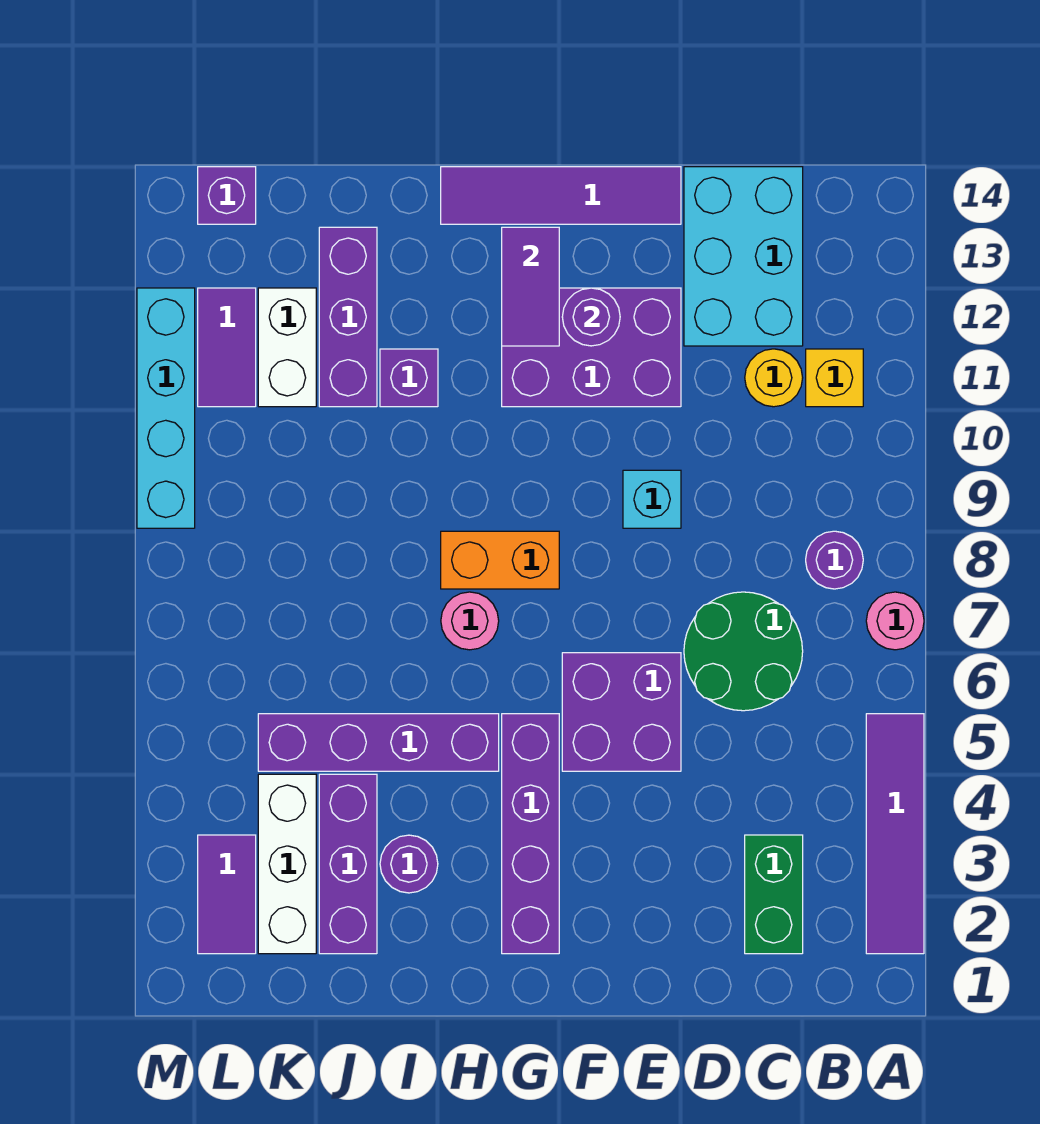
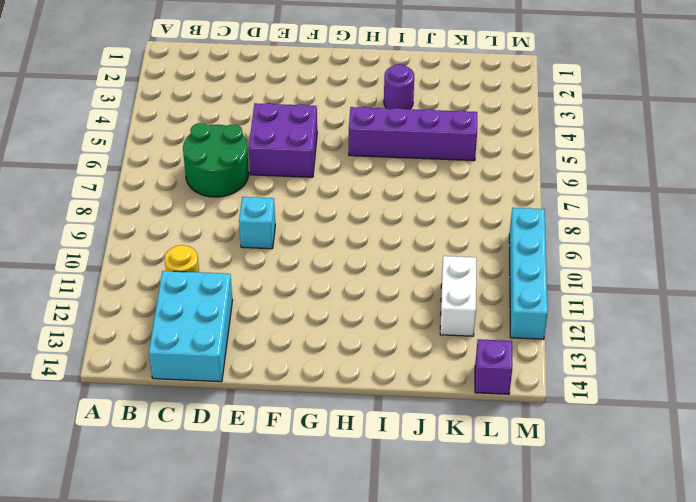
none -> purple tile A2:A5 level 1
none -> pink round brick A7 level 1
none -> purple round brick B8 level 1

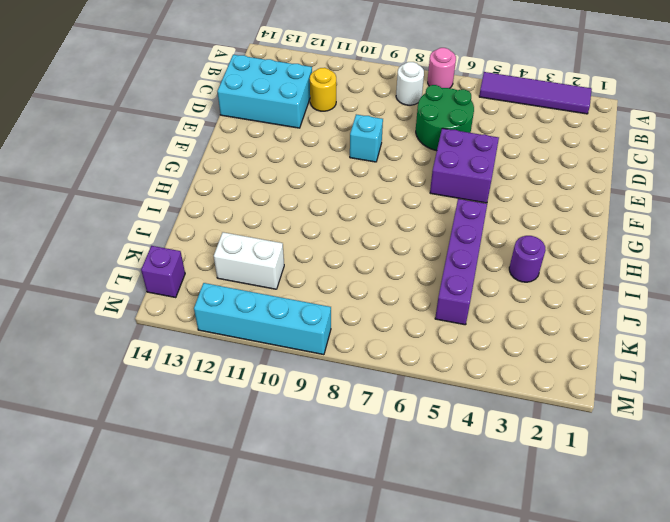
white round brick B8 level 1 -> purple round brick B8 level 1
none -> yellow brick B11 level 1
none -> green brick C2:C3 level 1
none -> purple brick E11:G12 level 1

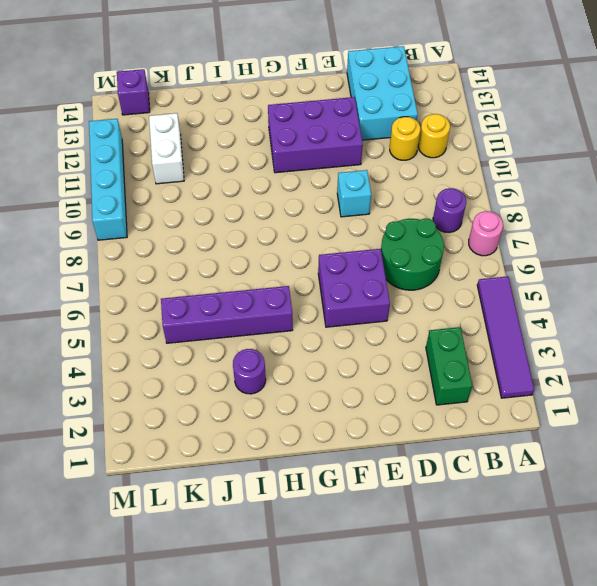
yellow round brick B11 level 1 -> yellow brick B11 level 1
none -> purple tile E14:H14 level 1
none -> purple brick G2:G5 level 1
none -> orange brick G8:H8 level 1

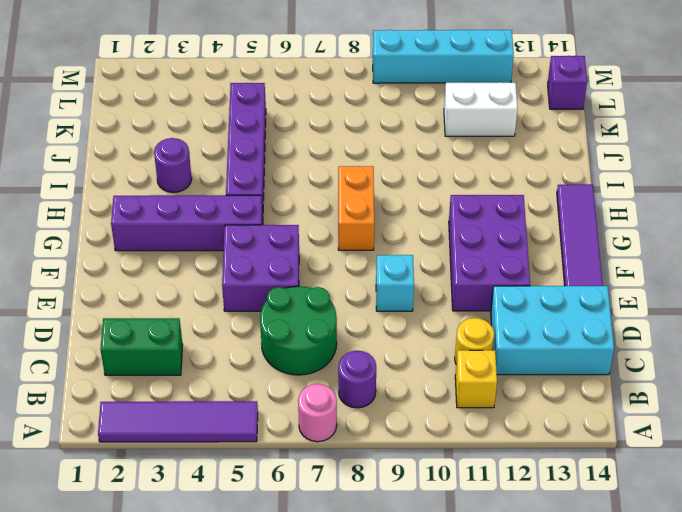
none -> pink round brick H7 level 1
none -> purple brick I11 level 1
none -> purple brick J2:J4 level 1

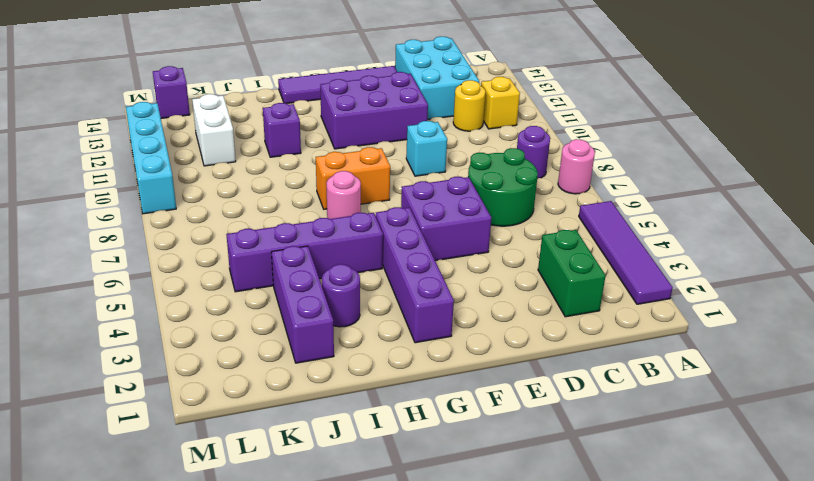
none -> purple brick J11:J13 level 1
none -> white brick K2:K4 level 1
none -> purple tile L2:L3 level 1

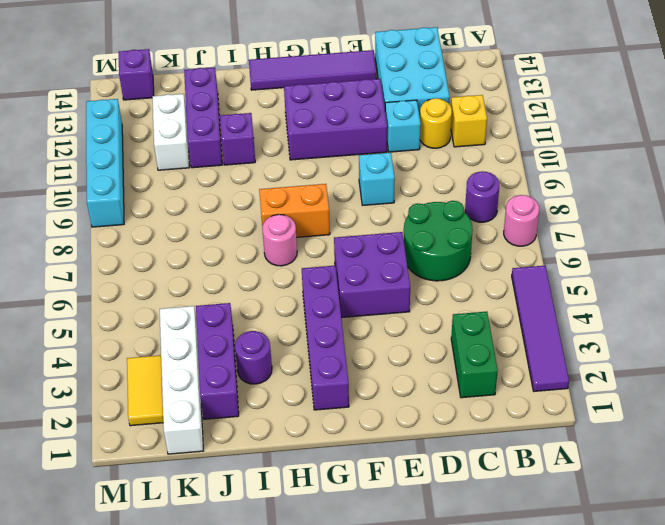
cyan brick D11 level 1 -> none
white brick K1:K4 level 1 -> white brick K2:K4 level 1
yellow tile L2:L3 level 1 -> purple tile L2:L3 level 1
none -> purple brick H5:K5 level 1
none -> purple tile L11:L12 level 1
none -> purple round brick F12 level 2

